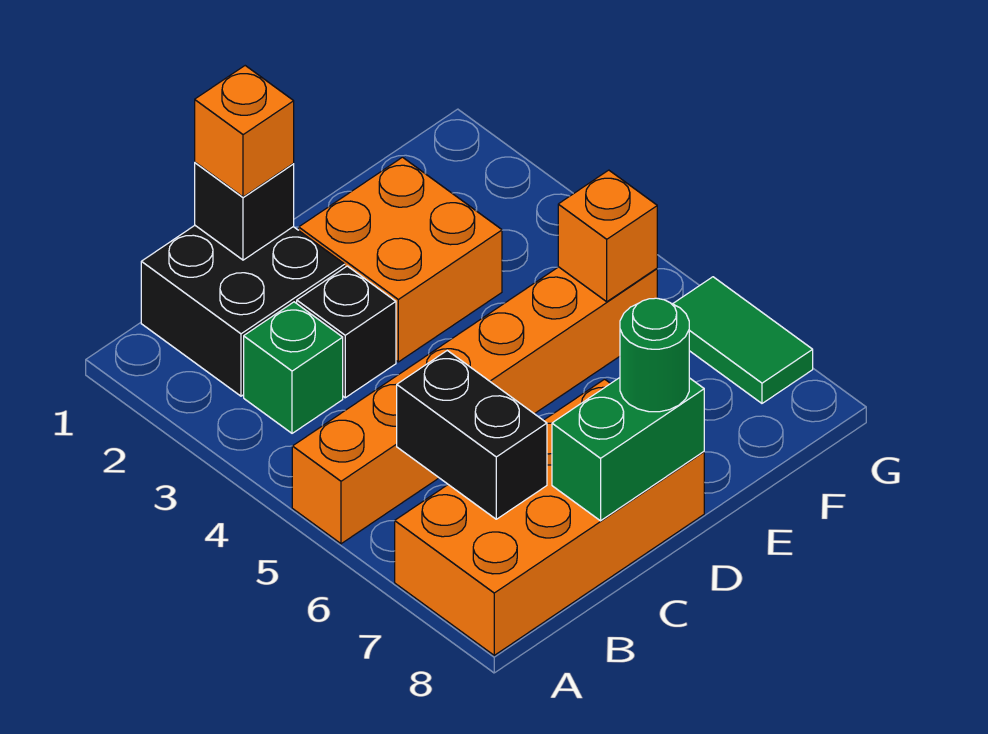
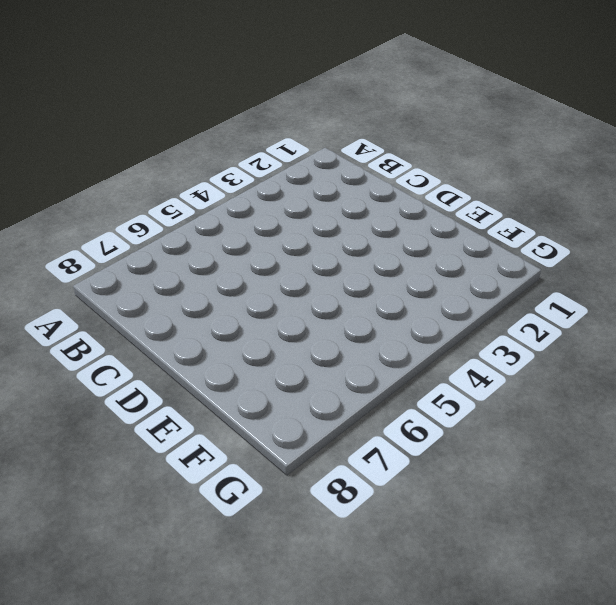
none -> orange brick A5:F5 level 1
none -> orange brick A7:D8 level 1
none -> black brick B1:C2 level 1

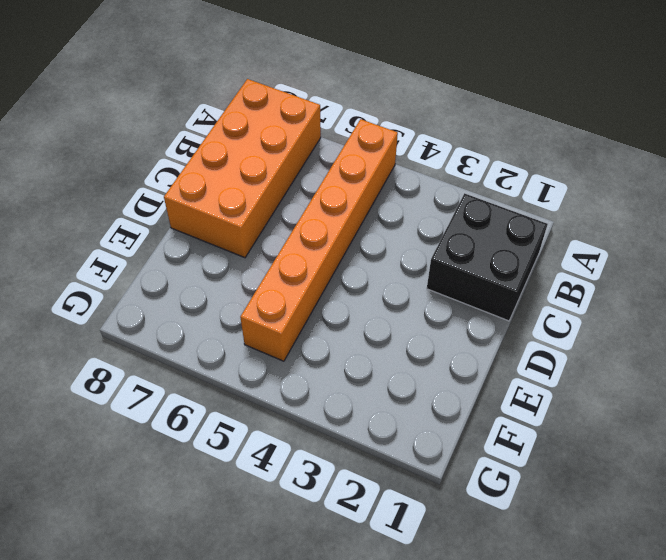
none -> green brick B3 level 1
none -> black brick C3 level 1
none -> orange brick D2:E3 level 1

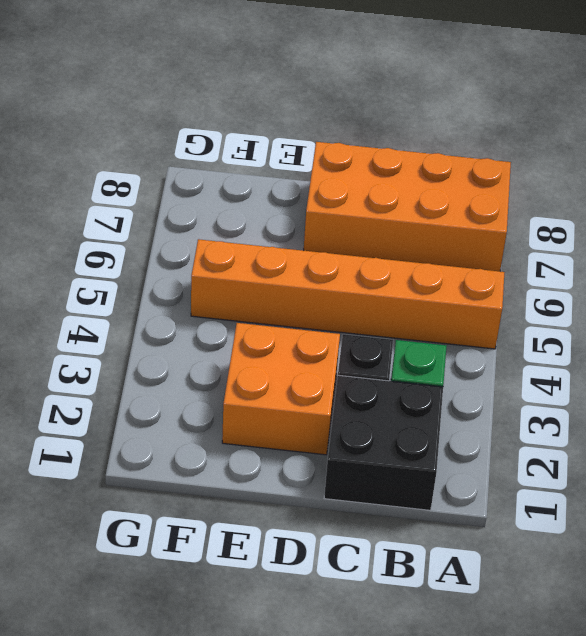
none -> green tile G6:G7 level 1
none -> black brick B6:B7 level 2
none -> black brick C1 level 2

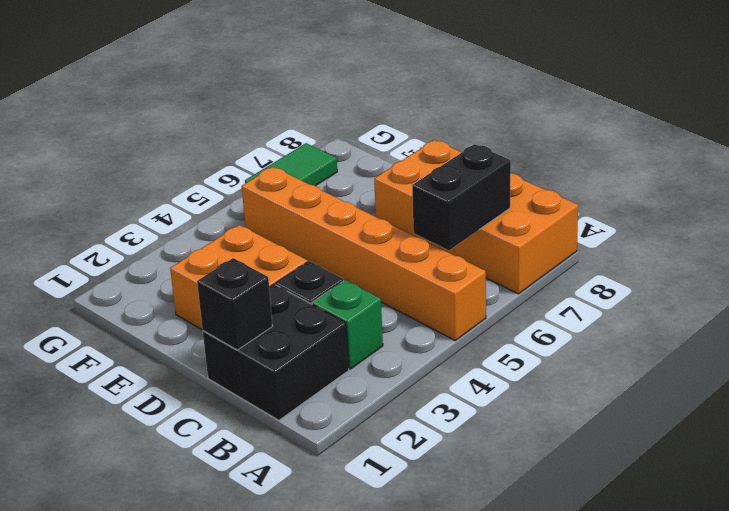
none -> green brick C8:D8 level 2
none -> orange brick F5 level 2
none -> orange brick C1 level 3

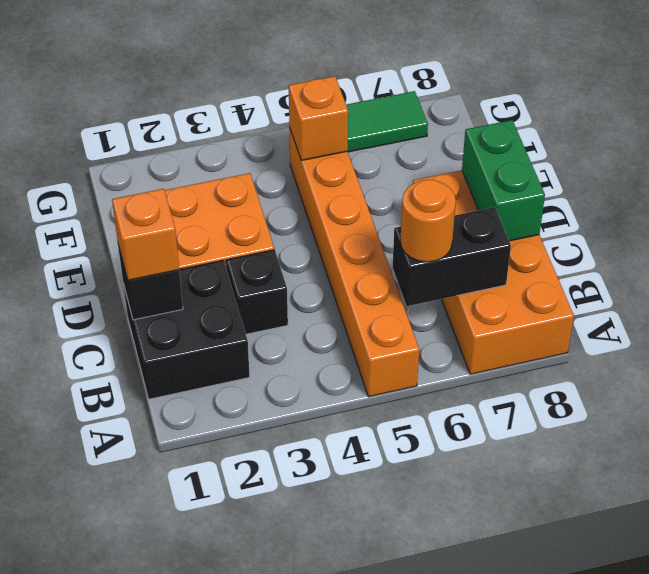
orange round brick B6 level 3 -> none
none -> green brick B3 level 1
none -> green round brick D8 level 3

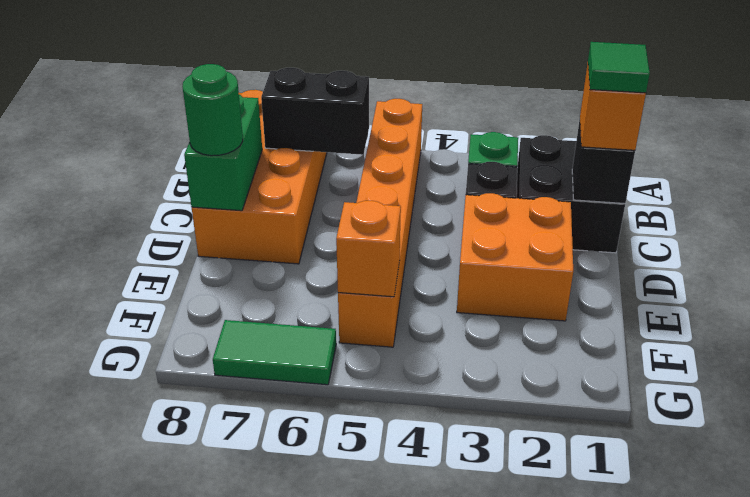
green tile C1 level 4 -> none

